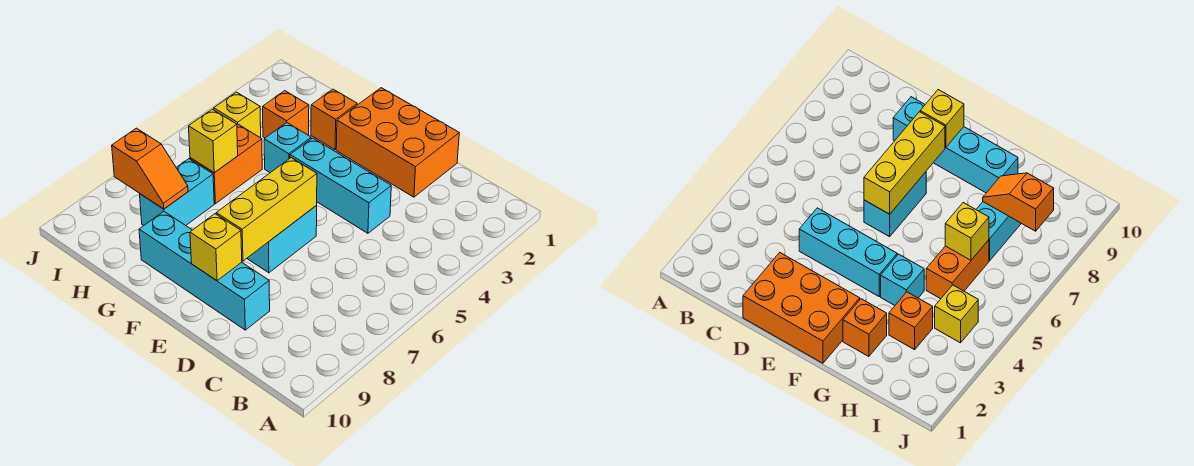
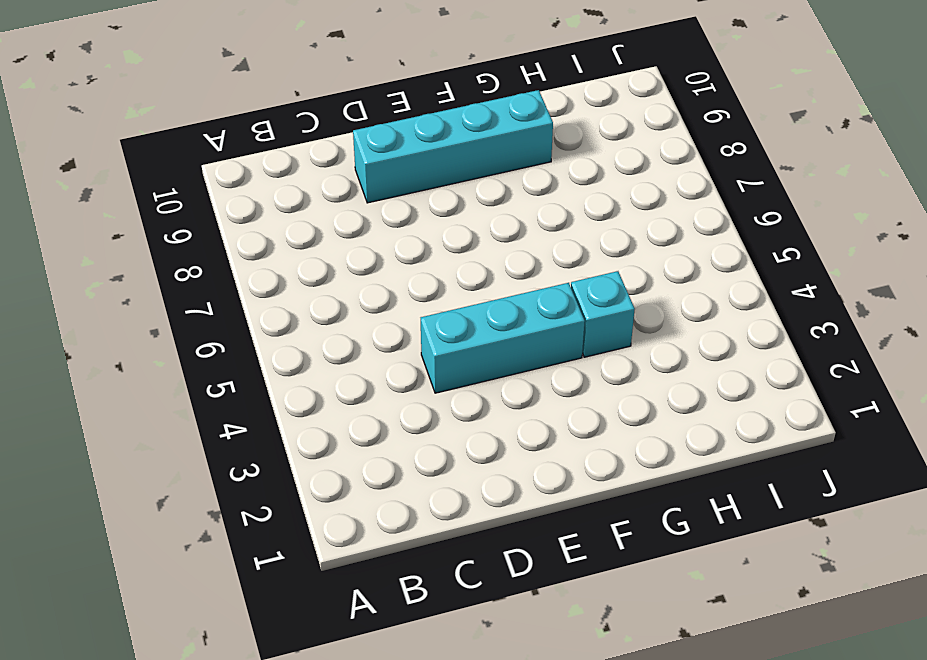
none -> orange brick D1:F2 level 1
none -> cyan brick E6:E7 level 1
none -> orange brick G2 level 1

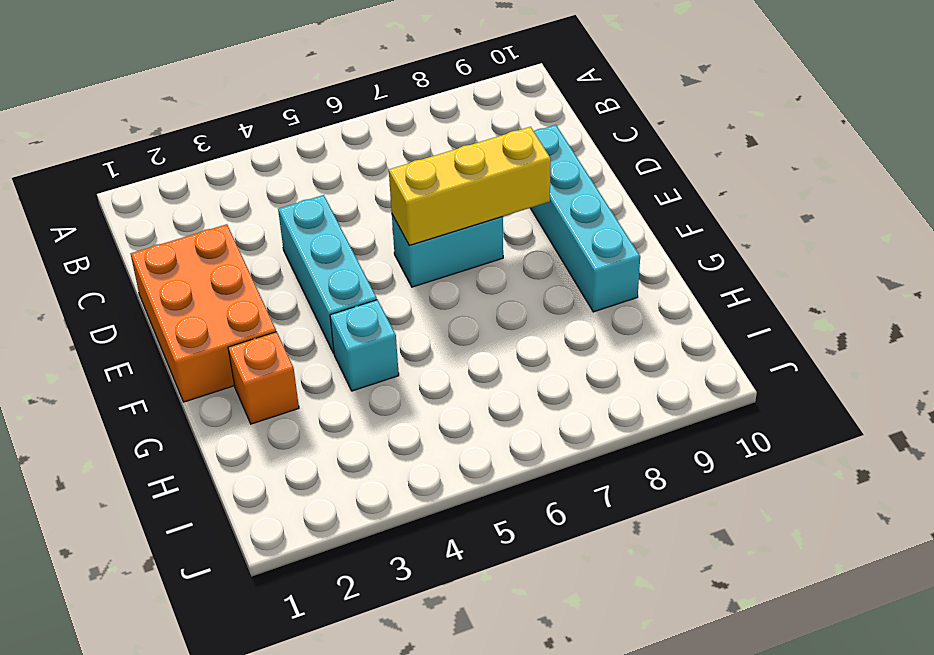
none -> orange brick H3 level 1
none -> orange brick H5:H6 level 1
none -> cyan brick H7:H8 level 1

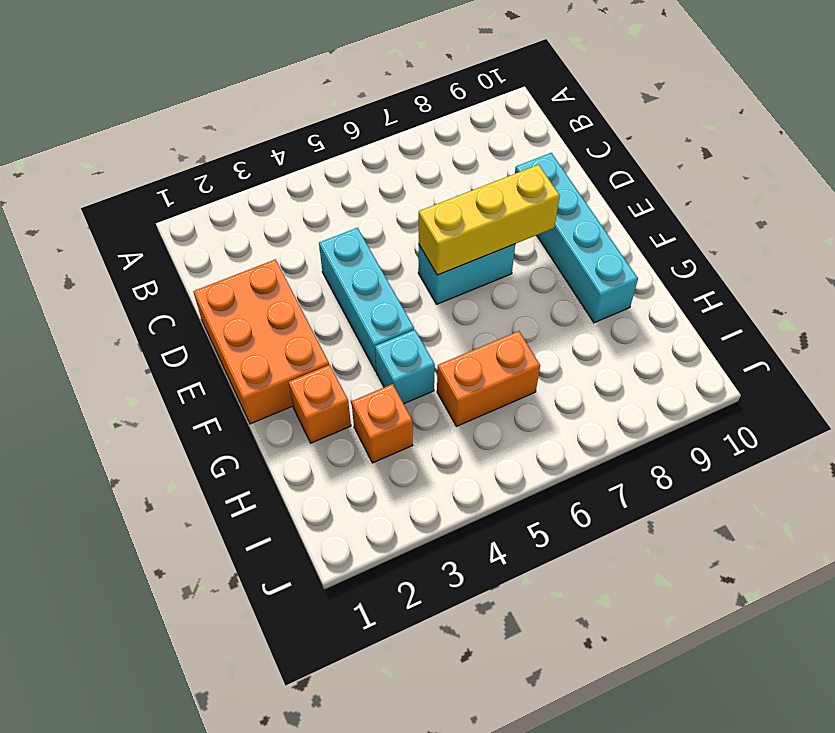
none -> cyan brick H7:H8 level 1
none -> yellow brick I4 level 1
none -> yellow brick E9 level 2

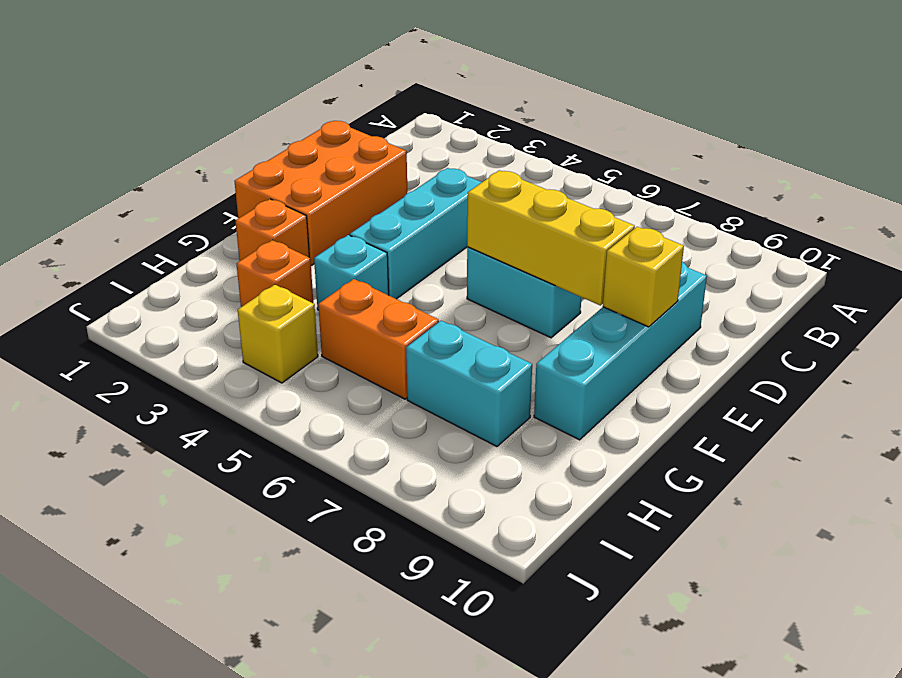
none -> yellow brick H6 level 2
none -> orange slope H8:I8 level 2 top I

